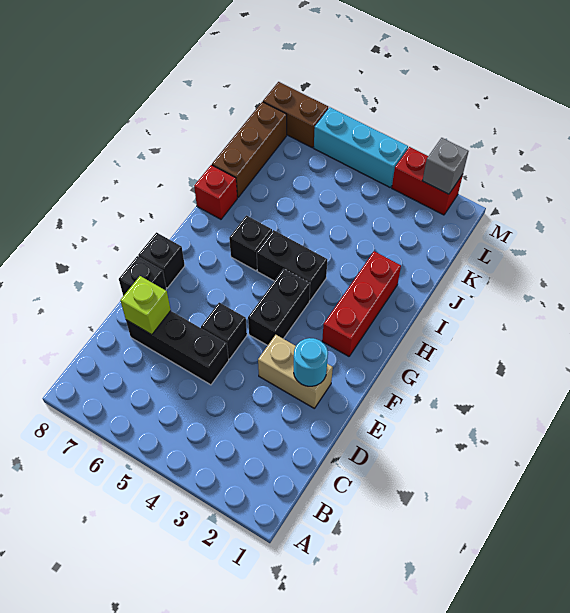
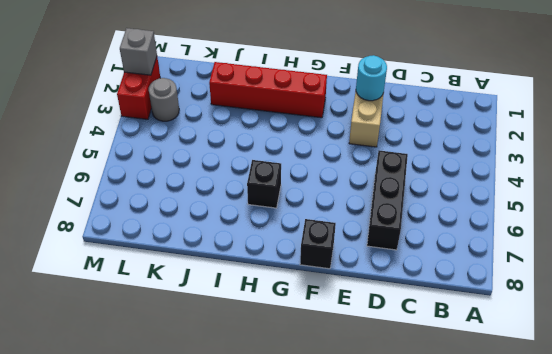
red brick G2:J2 level 1 -> red brick G2:I2 level 1
grey round brick L3 level 1 -> none
none -> black brick E5 level 1
none -> black brick E8 level 1
none -> black brick F4:G4 level 1

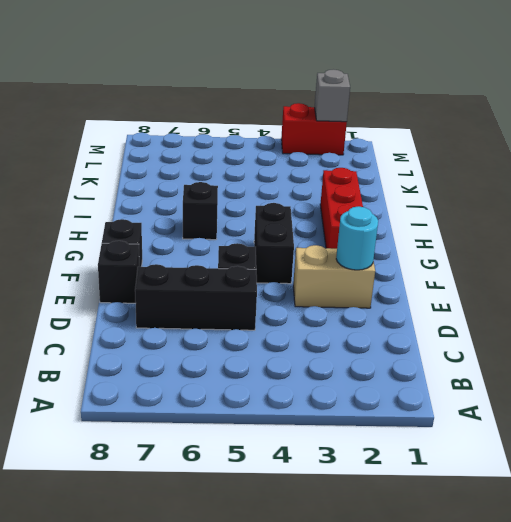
none -> black brick H4:H5 level 1
none -> red brick I8 level 1
none -> brown brick J8:L8 level 1

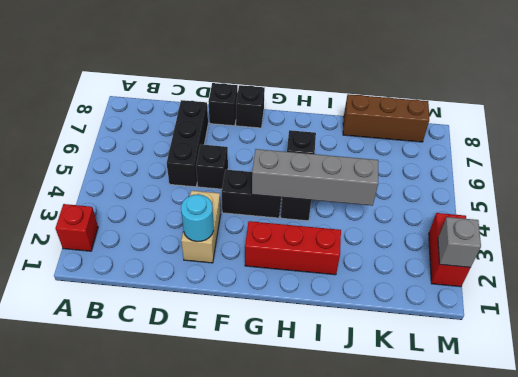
red brick A2 level 1 -> red brick I8 level 1
grey brick G4:J4 level 2 -> none
none -> cyan brick M4:M6 level 1
none -> brown brick M7:M8 level 1
none -> lime brick D7 level 2

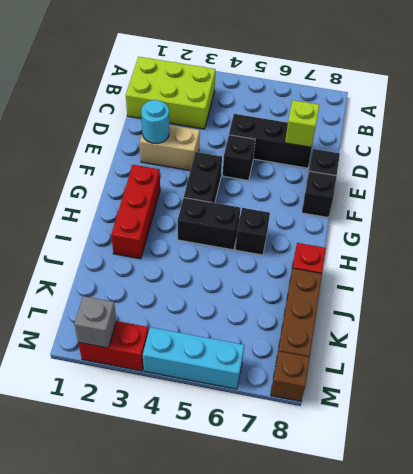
lime brick B1:C3 level 1 -> none
brown brick M8 level 1 -> brown brick M7:M8 level 1

